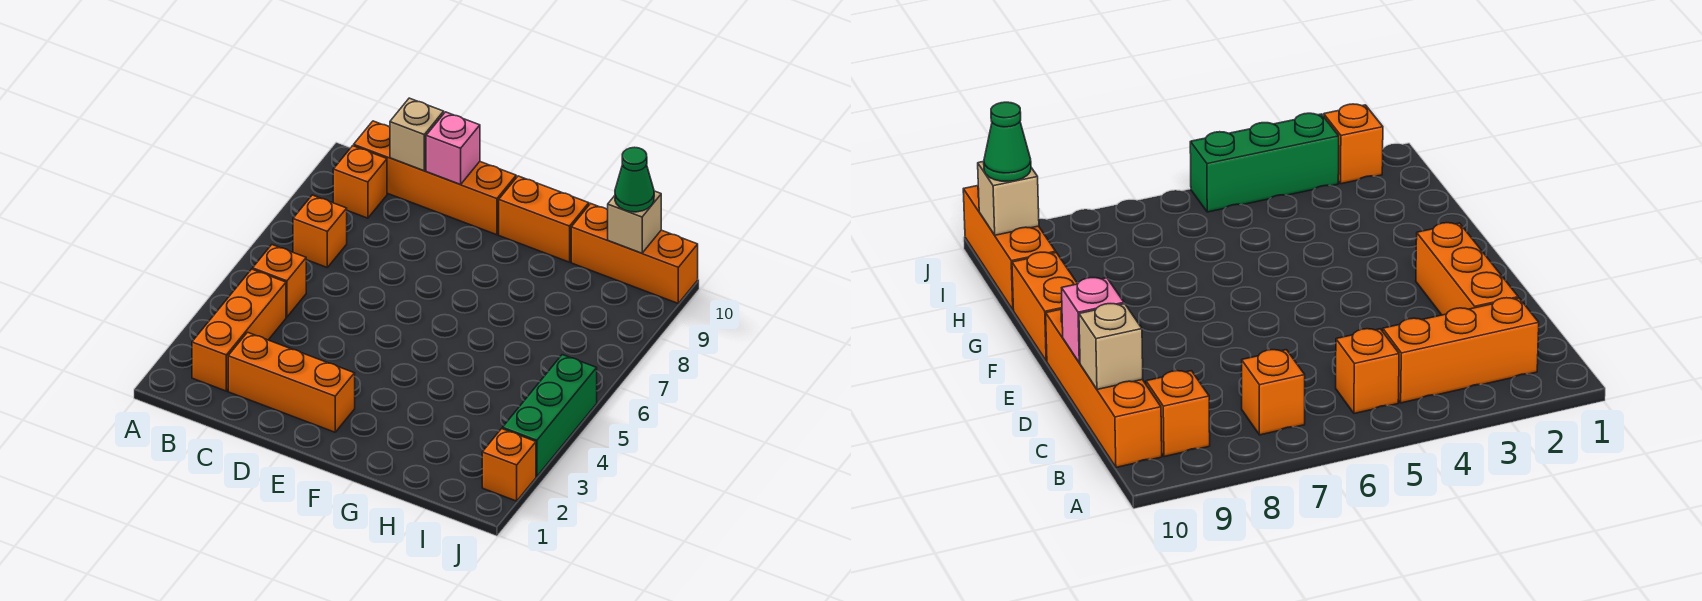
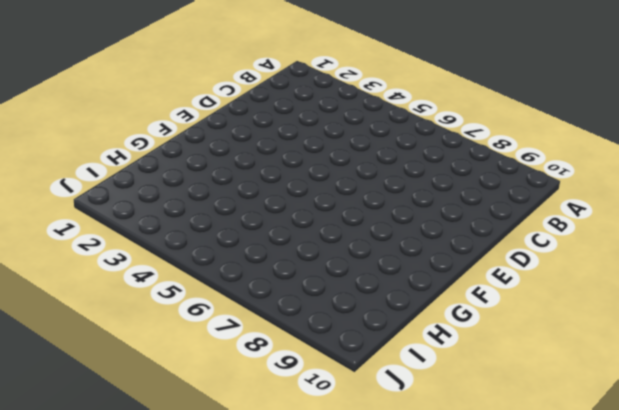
none -> orange brick B2:B4 level 1
none -> orange brick B5 level 1
none -> orange brick B7 level 1

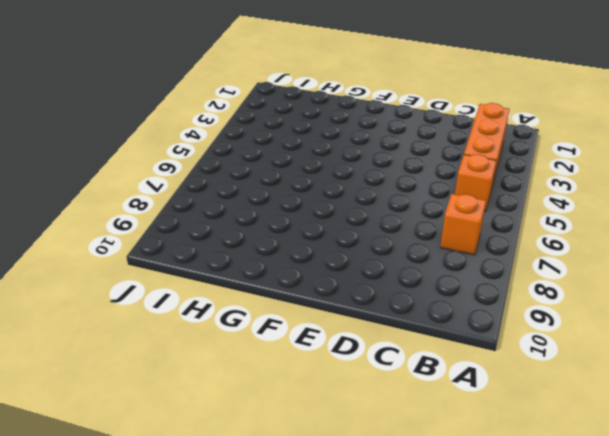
none -> orange brick B9 level 1
none -> orange brick B10:E10 level 1
none -> orange brick C2:E2 level 1

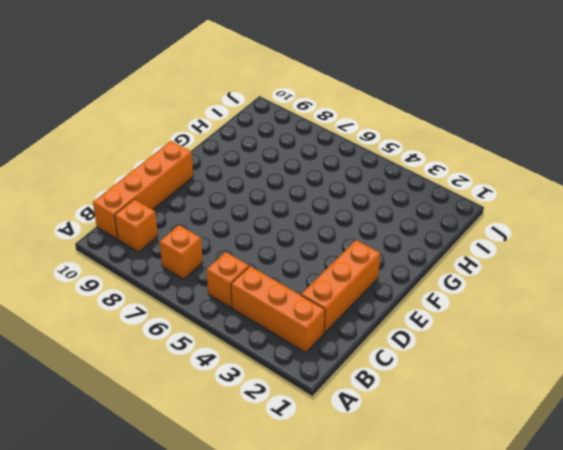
none -> orange brick F10:G10 level 1
none -> orange brick H10:J10 level 1
none -> orange brick J2 level 1

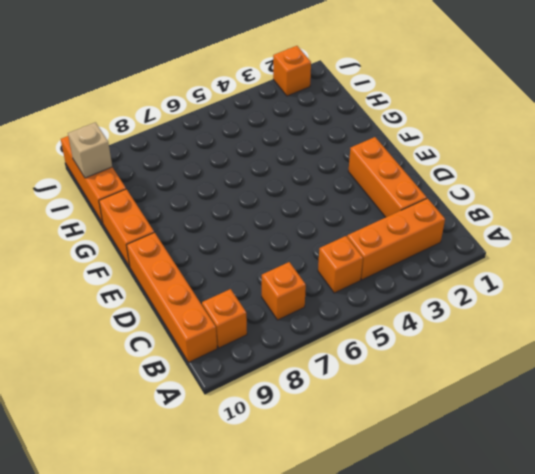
none -> green brick J3:J5 level 1
none -> tan brick C10 level 2
none -> pink brick D10 level 2

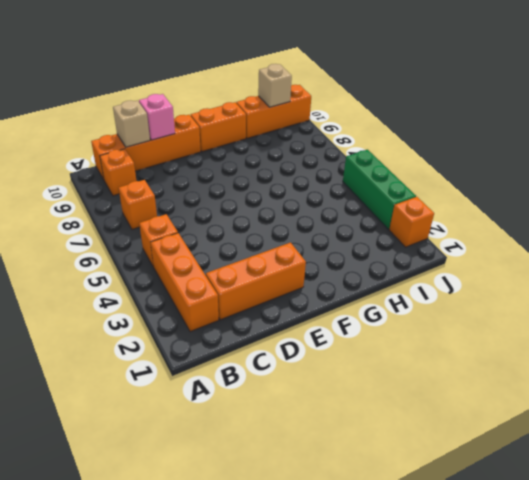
none -> green cone I10 level 3

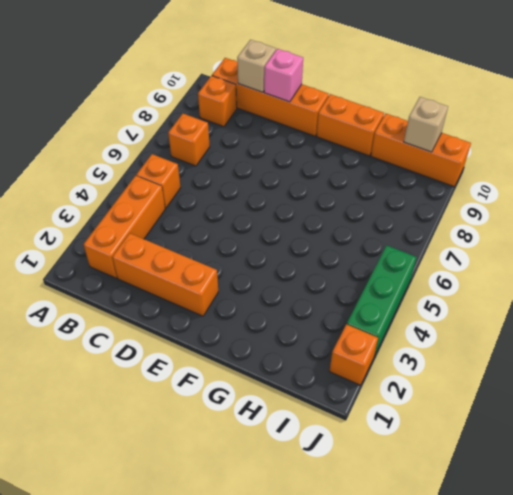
none -> green cone I10 level 3

